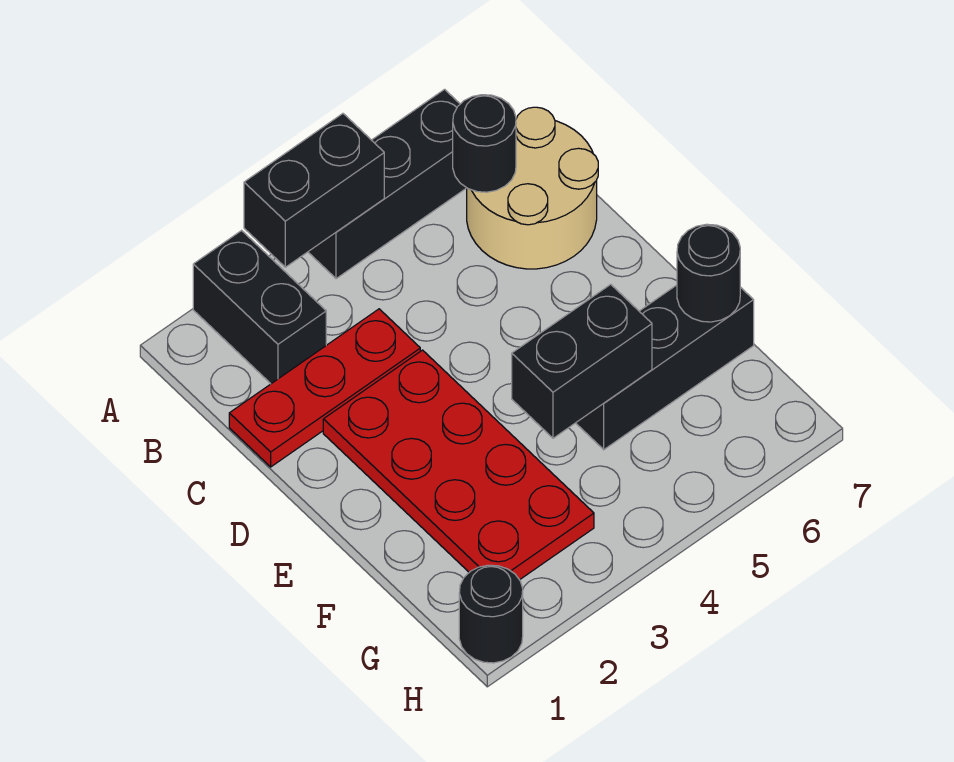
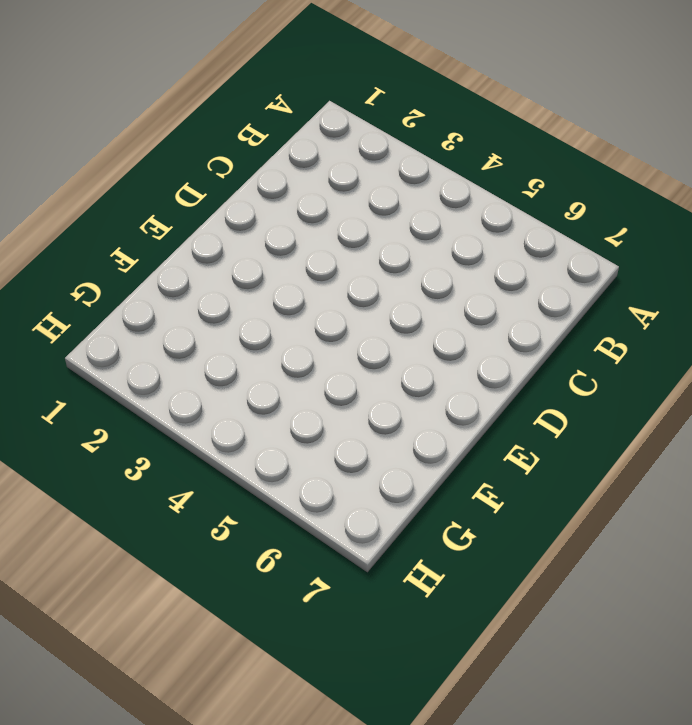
none -> black brick A2:B2 level 1
none -> black brick A4:A6 level 1

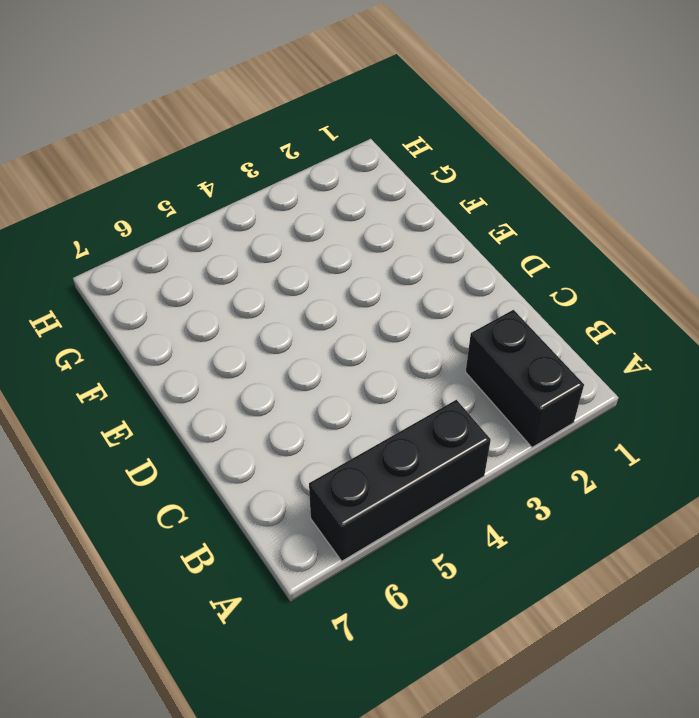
none -> tan round brick B6:C7 level 1
none -> red plate C1:C3 level 1

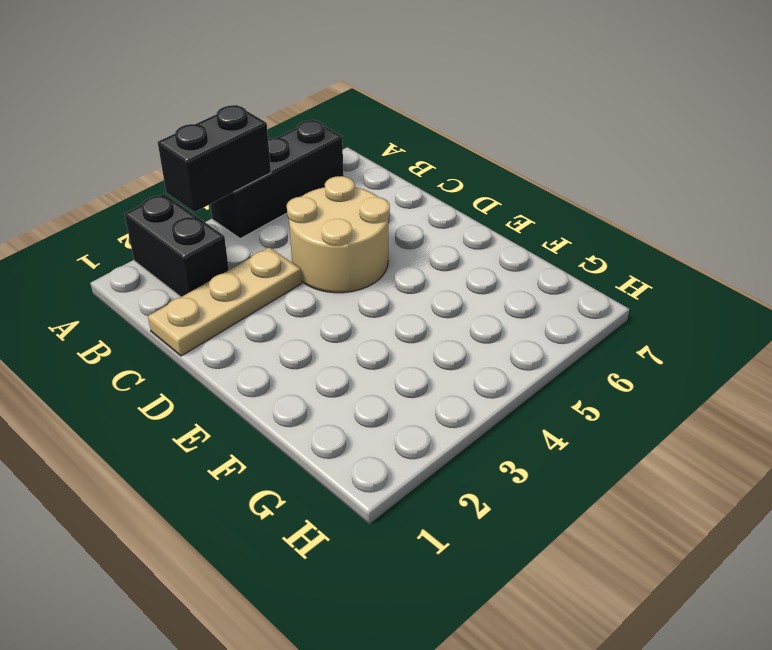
tan plate C1:C3 level 1 -> red plate C1:C3 level 1
tan round brick C4:D5 level 1 -> tan round brick B6:C7 level 1
none -> red plate D2:G3 level 1
none -> black brick F5:F7 level 1

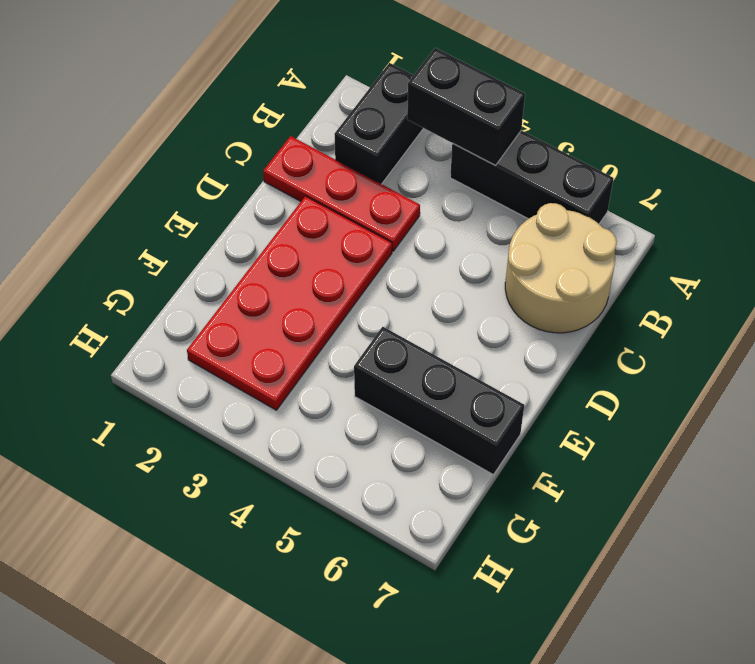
none -> black round brick H1 level 1
none -> black round brick B6 level 2

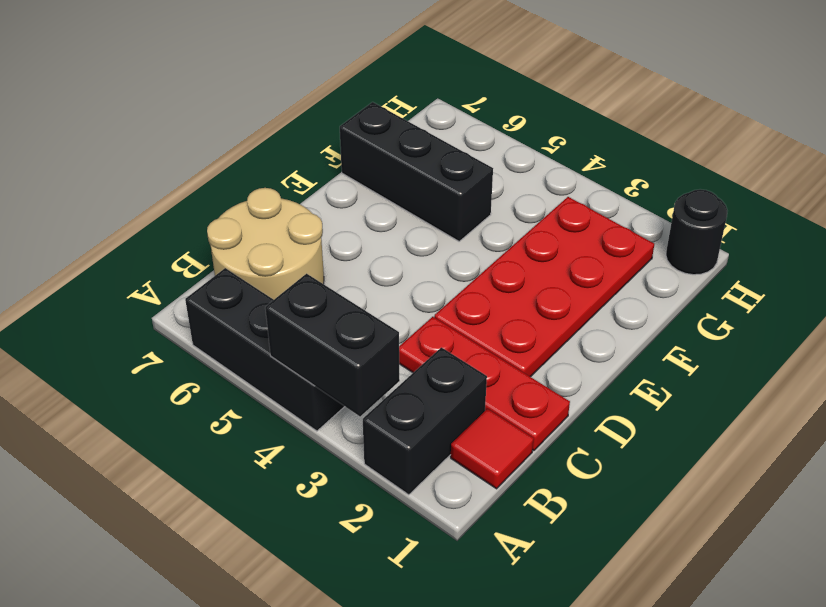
red tile B1 level 1 -> none
none -> black round brick B6 level 2
none -> black brick F4:F5 level 2

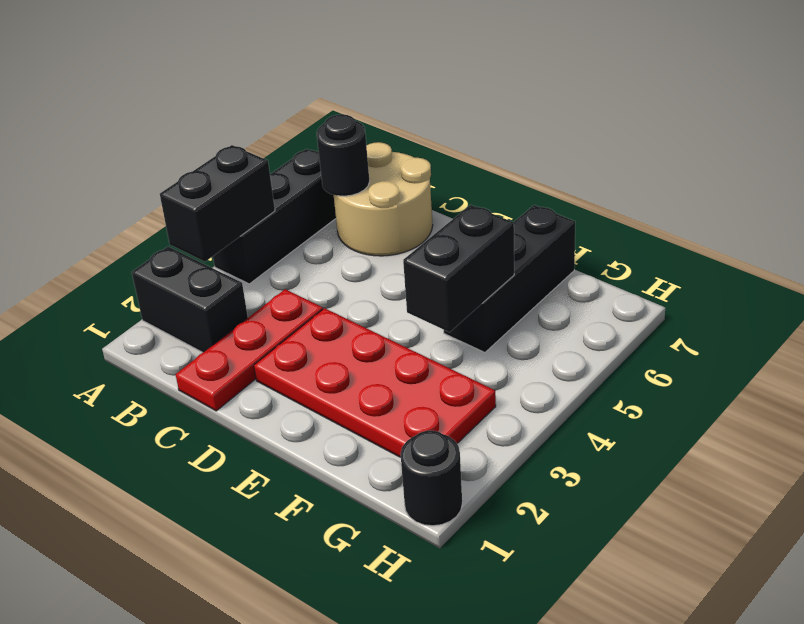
none -> black round brick F7 level 2

